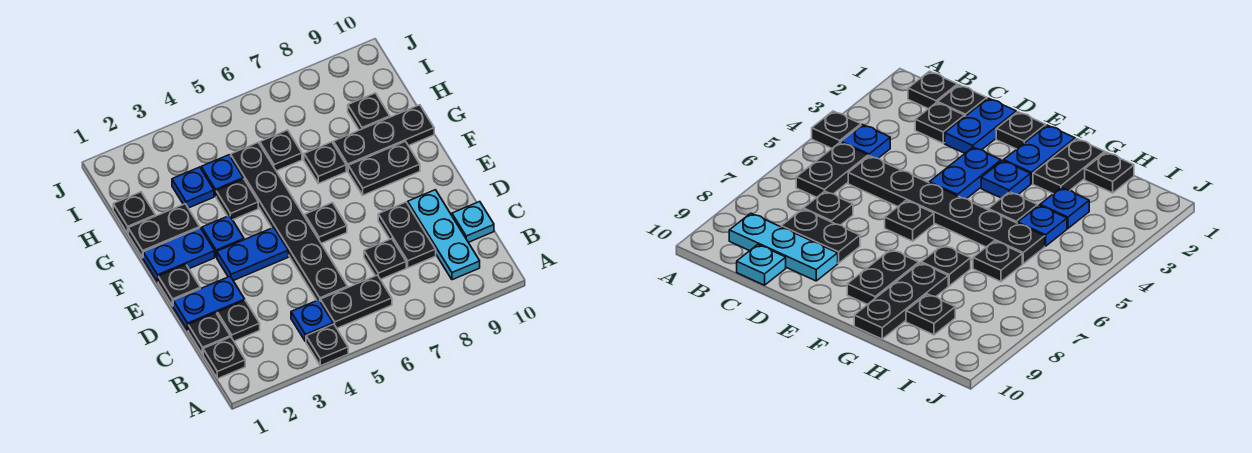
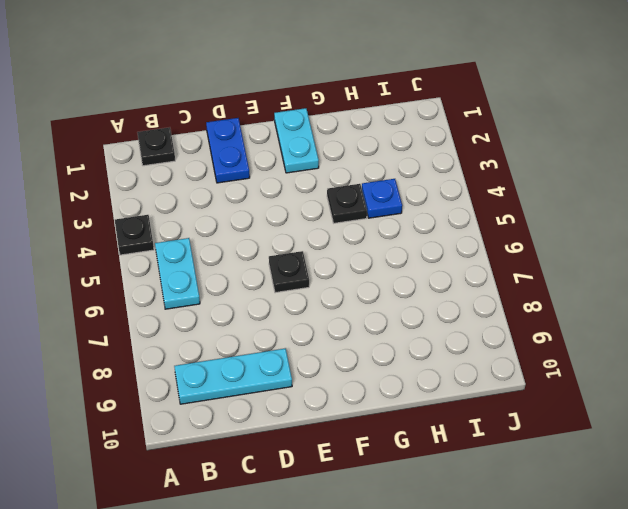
cyan plate B5:B6 level 1 -> black plate B5:B6 level 1
cyan plate F1:F2 level 1 -> blue plate F1:F2 level 1
none -> blue plate B4 level 1
none -> black plate C1 level 1
none -> black plate C2 level 1

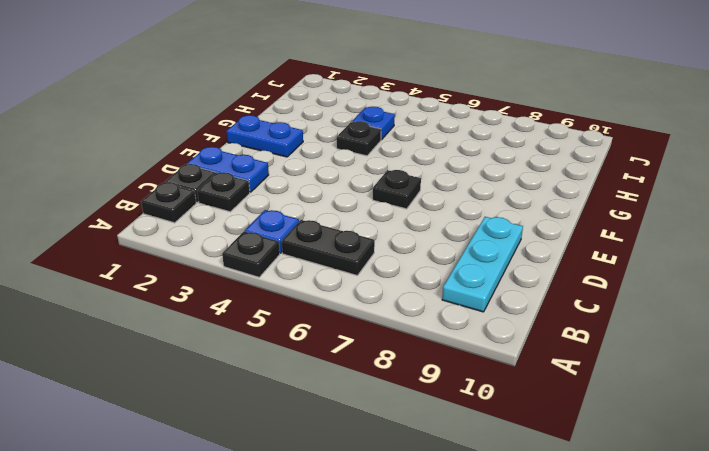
none -> black plate C5:H5 level 1
none -> black plate C7 level 1
none -> black plate C8:D8 level 1

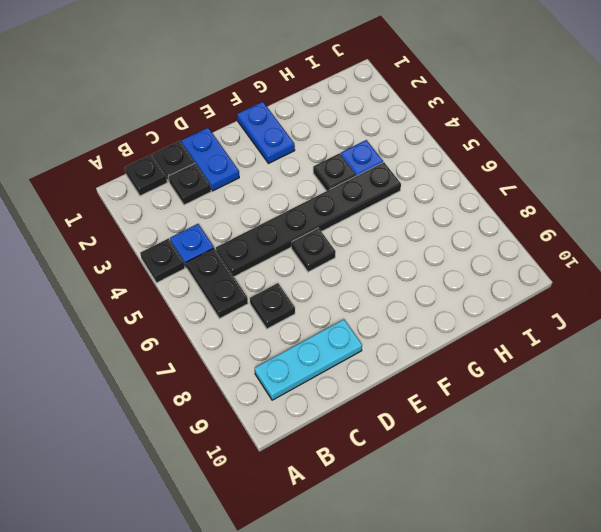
none -> black plate C8:D8 level 1
none -> cyan plate C10 level 1
none -> black plate E1 level 1

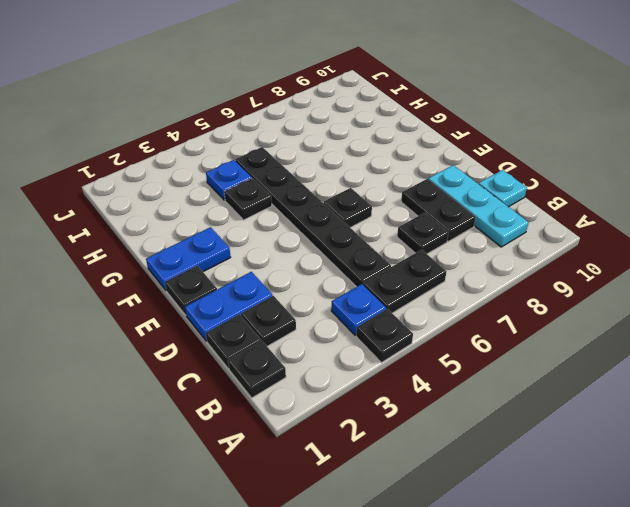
none -> blue plate E3:E4 level 1
none -> blue plate F3 level 1
none -> black plate F8:F9 level 1

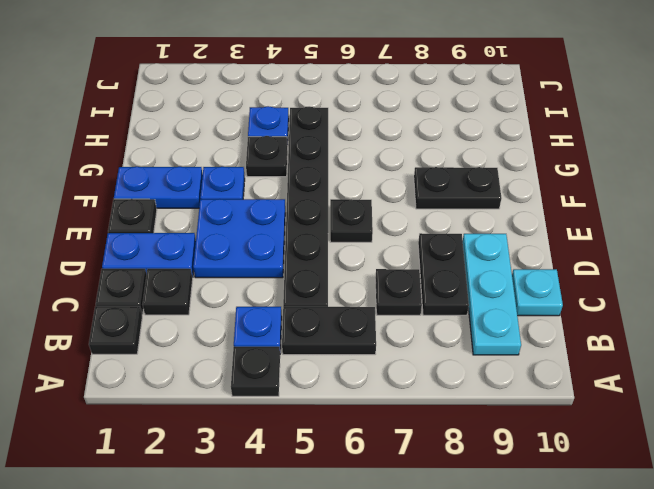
blue plate D3:E4 level 1 -> blue plate E3:E4 level 1
none -> black plate G1:G2 level 1
none -> black plate G7 level 1
none -> black plate G8:G10 level 1

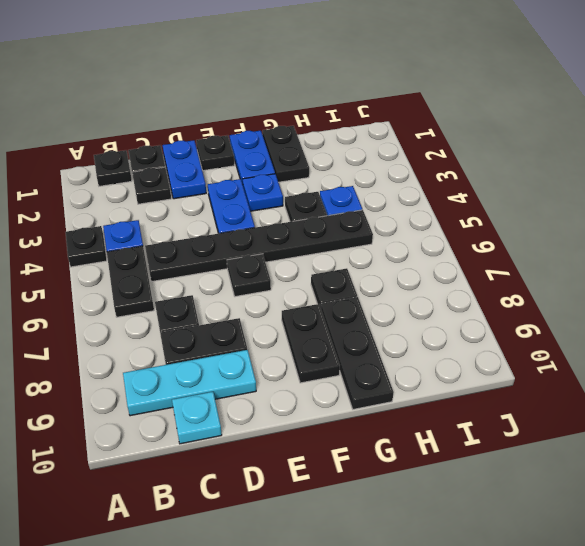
none -> black plate H1 level 1
none -> blue plate H3 level 1
none -> black plate H6 level 1

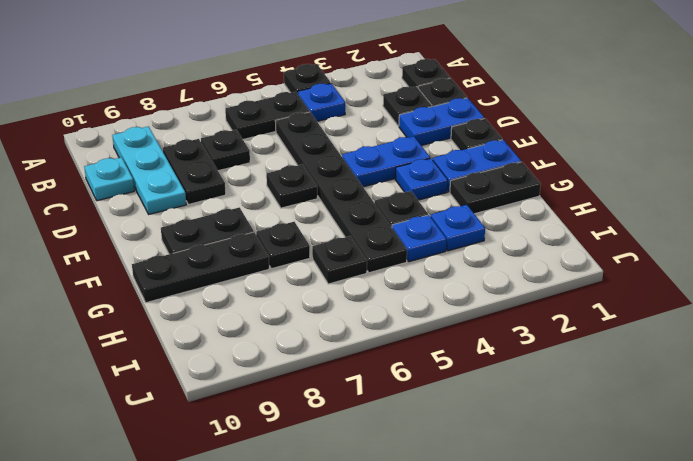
none -> black plate H1 level 1
none -> black plate H9 level 1

